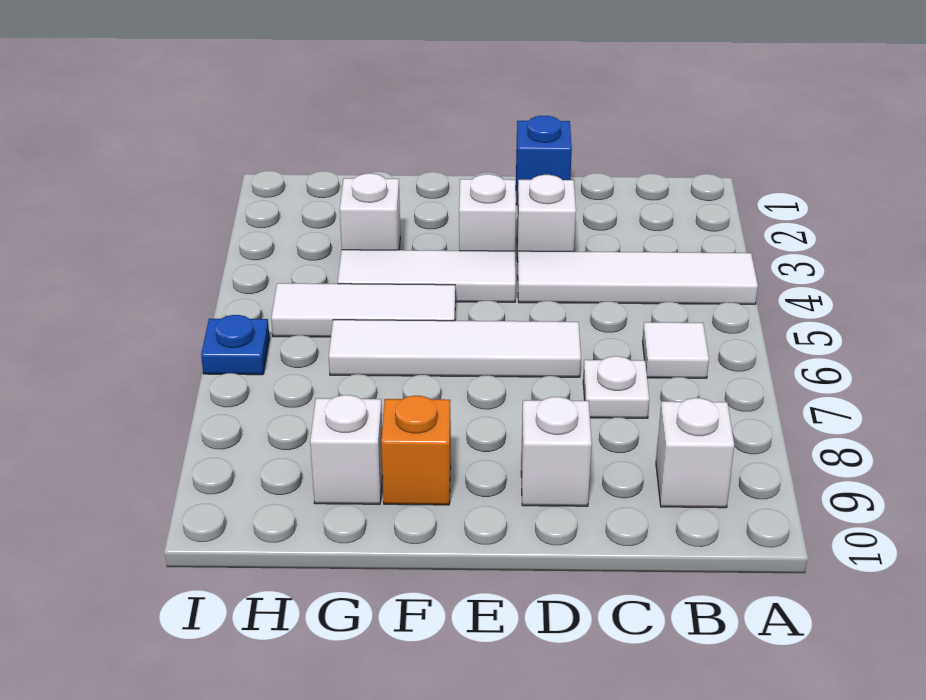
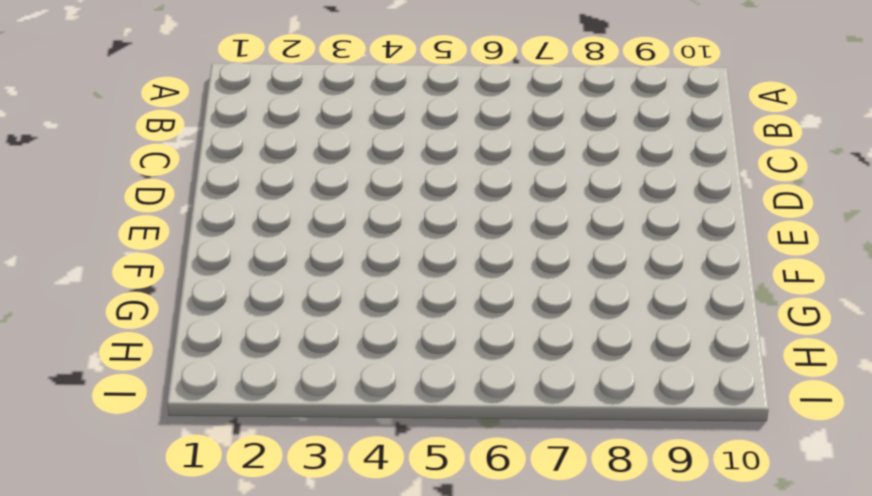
none -> white tile A4:D4 level 1
none -> white tile B6 level 1
none -> white brick B9 level 1

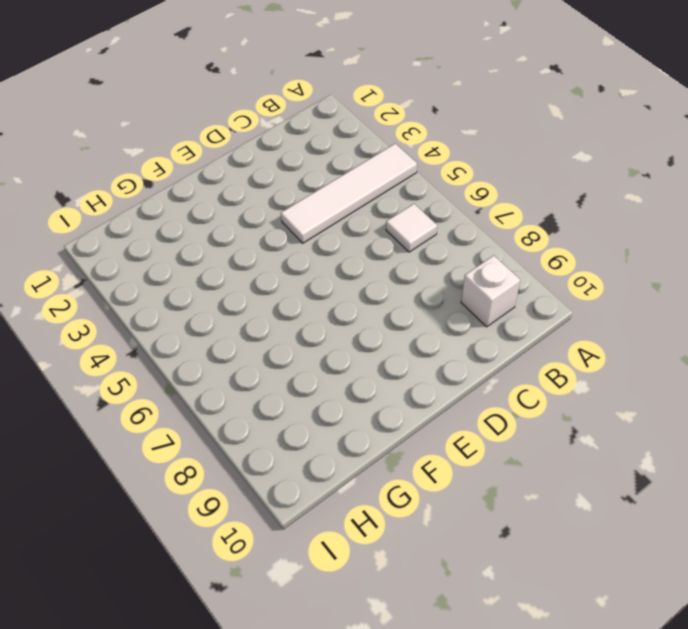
none -> white plate C7 level 1
none -> blue brick D1 level 1
none -> white brick D3 level 1

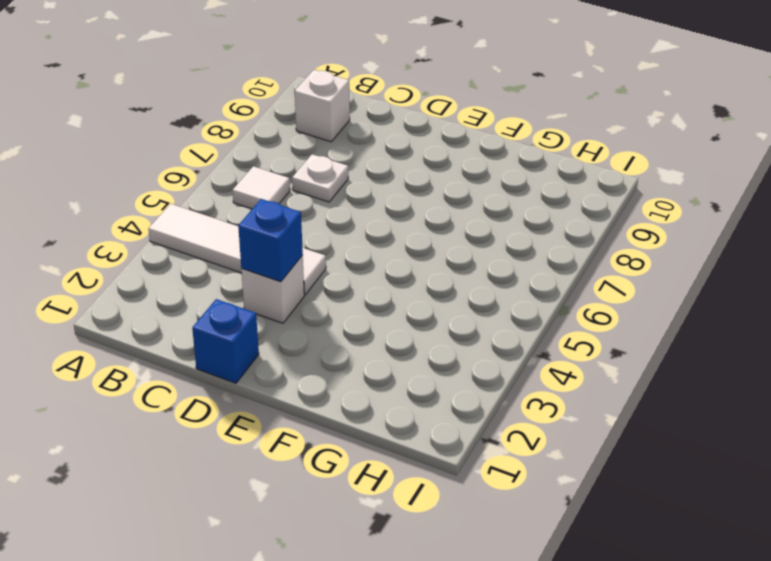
blue brick D3 level 2 -> none
none -> white tile D6:G6 level 1
none -> white brick D9 level 1
none -> white brick E3 level 1

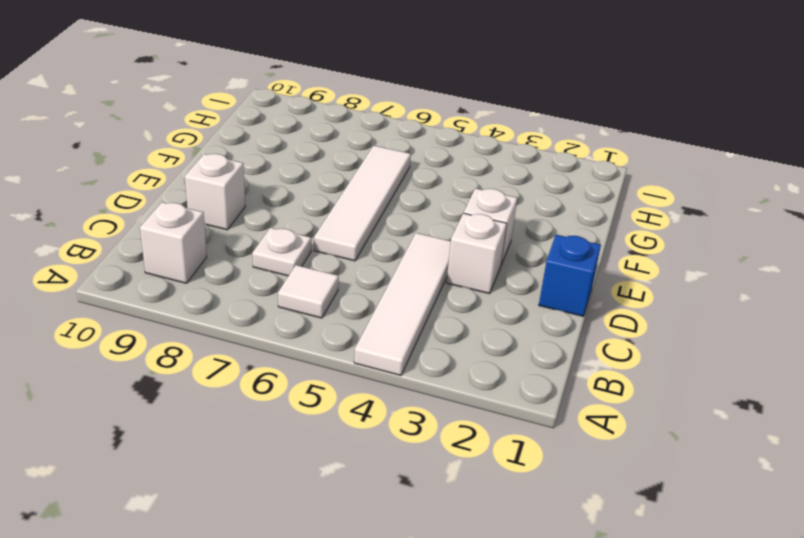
none -> white tile E4:G4 level 1
none -> white tile F5:H5 level 1
none -> orange brick F9 level 1

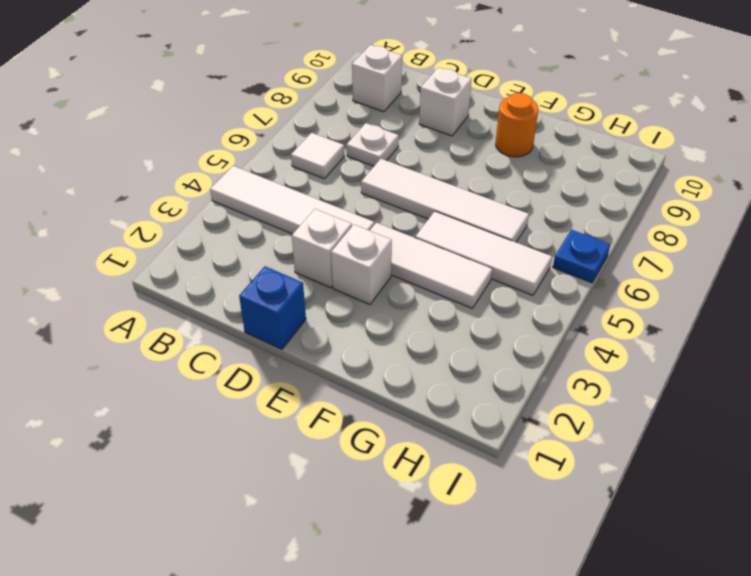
orange round brick F9 level 1 -> orange brick F9 level 1
none -> white brick G3 level 1
none -> white brick G9 level 1

